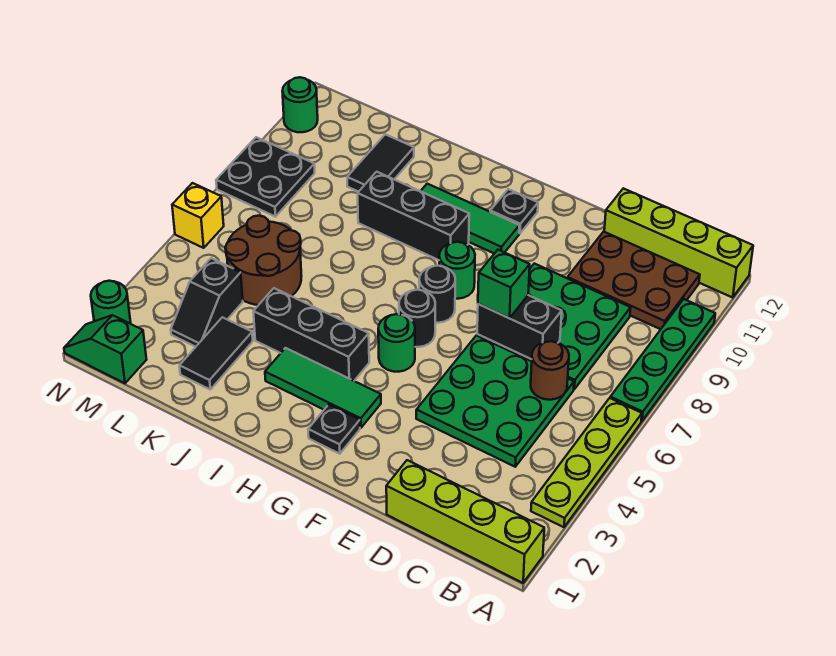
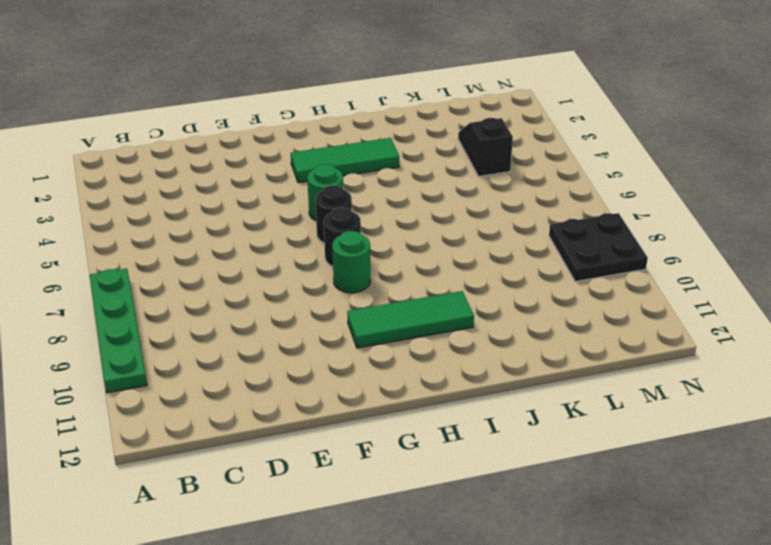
none -> lime brick A1:D1 level 1
none -> lime plate A3:A6 level 1
none -> lime brick A12:D12 level 1

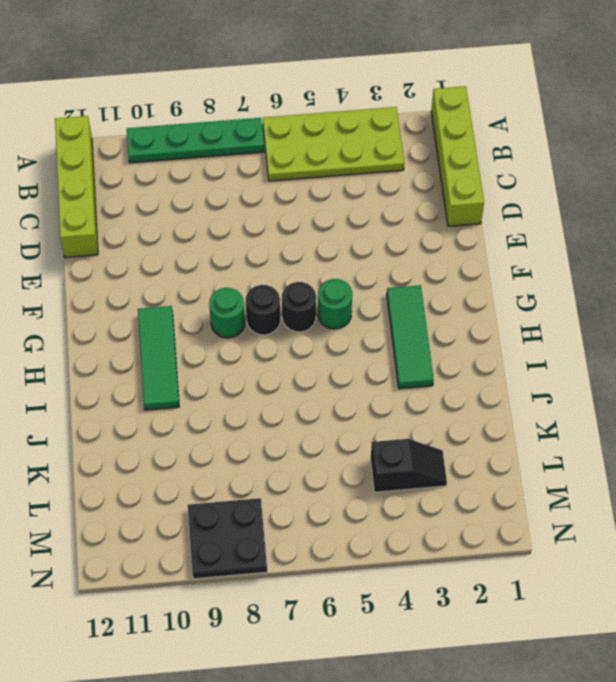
lime plate A3:B6 level 1 -> lime plate A3:A6 level 1
none -> brown plate B10:D11 level 1
none -> green plate C4:E6 level 1
none -> green plate C7:E9 level 1

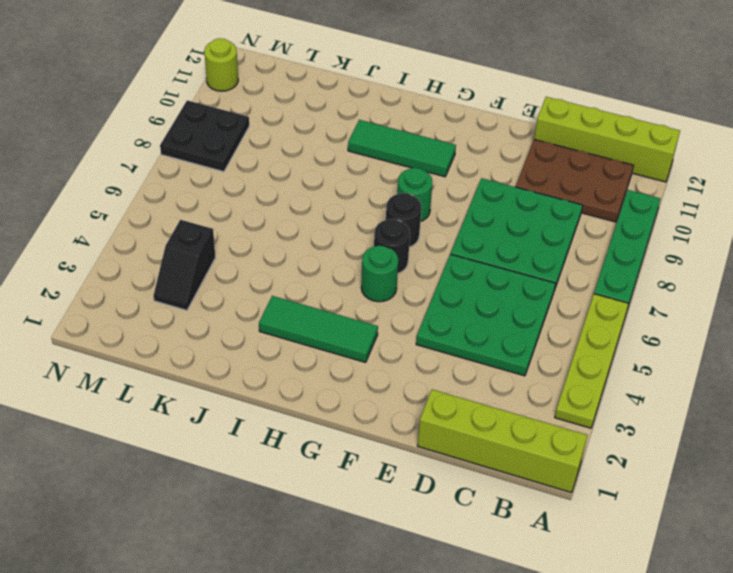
lime round brick N11 level 1 -> green round brick N11 level 1
none -> black plate G2 level 1
none -> black plate G11 level 1
none -> black brick H4:J4 level 1

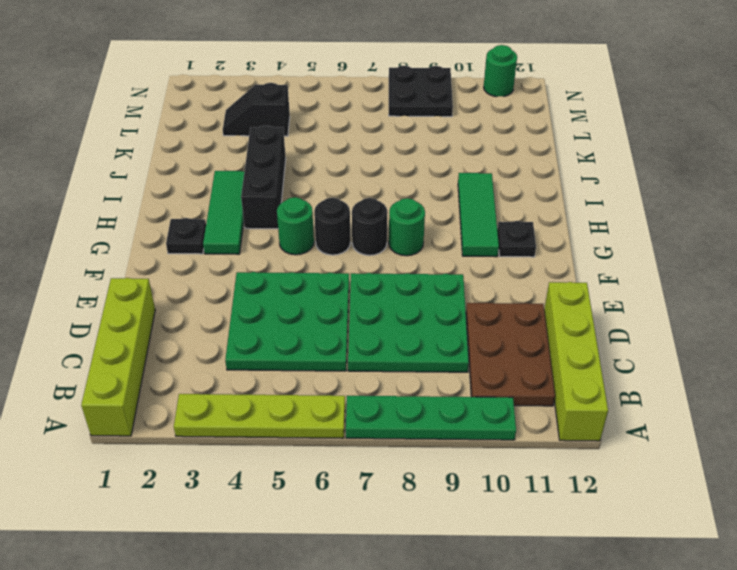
none -> black brick H9:J9 level 1
none -> black tile K2:K3 level 1
none -> brown round brick K5:L6 level 1

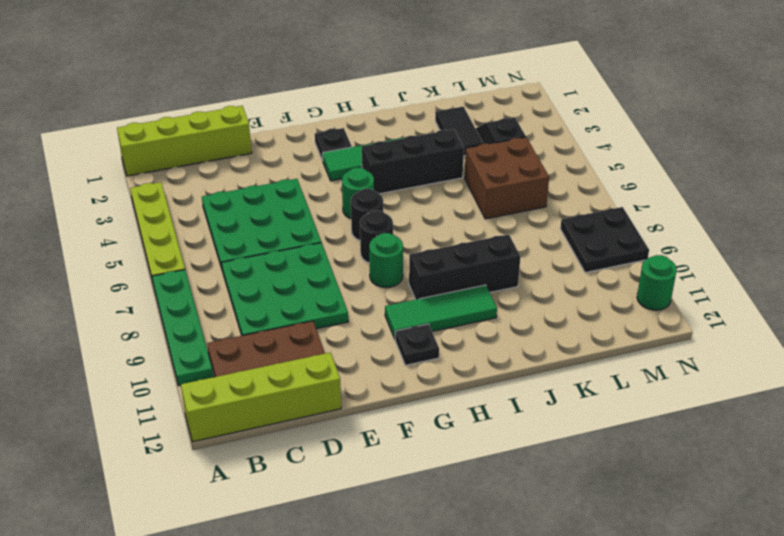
brown brick K5:L6 level 1 -> brown round brick K5:L6 level 1
none -> black tile K10:K11 level 1
none -> green slope M1:N1 level 1 top M
none -> green round brick N2 level 1

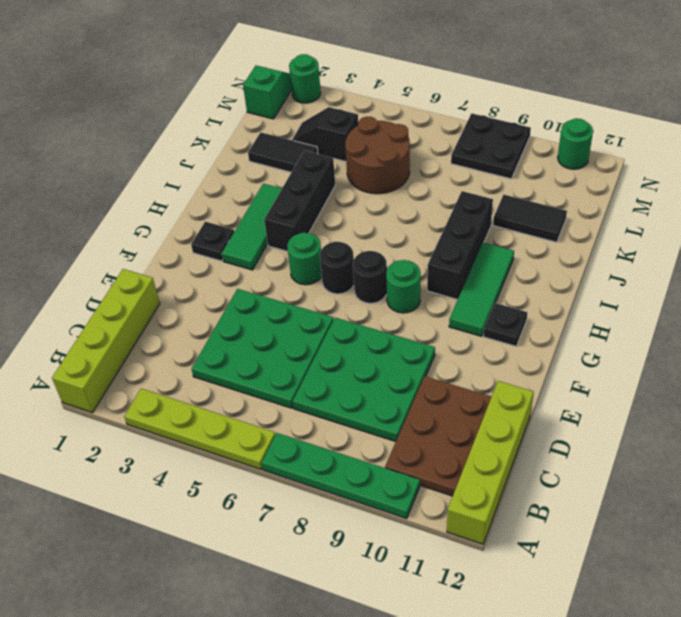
none -> yellow brick N6 level 1
none -> brown round brick C6 level 2
none -> black brick D7:E7 level 2

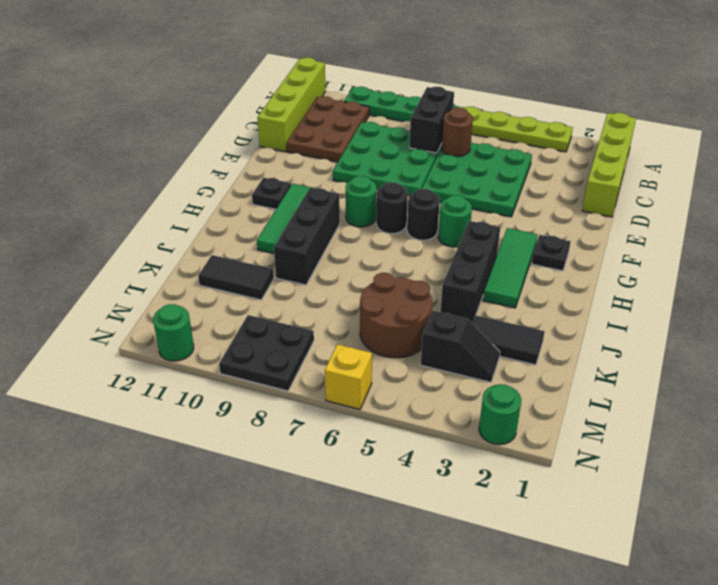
black brick B7:C7 level 2 -> black brick D7:E7 level 2
none -> green slope M1:N1 level 1 top M
none -> green brick E7 level 3

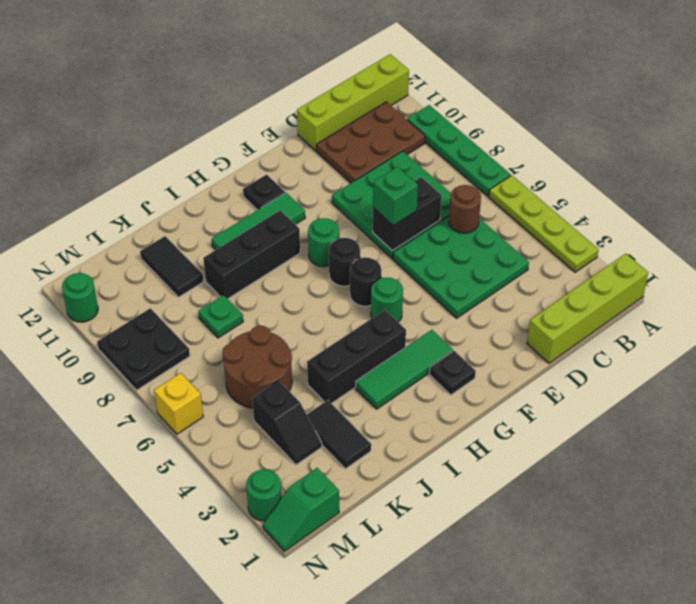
green plate K8 level 1 -> none

